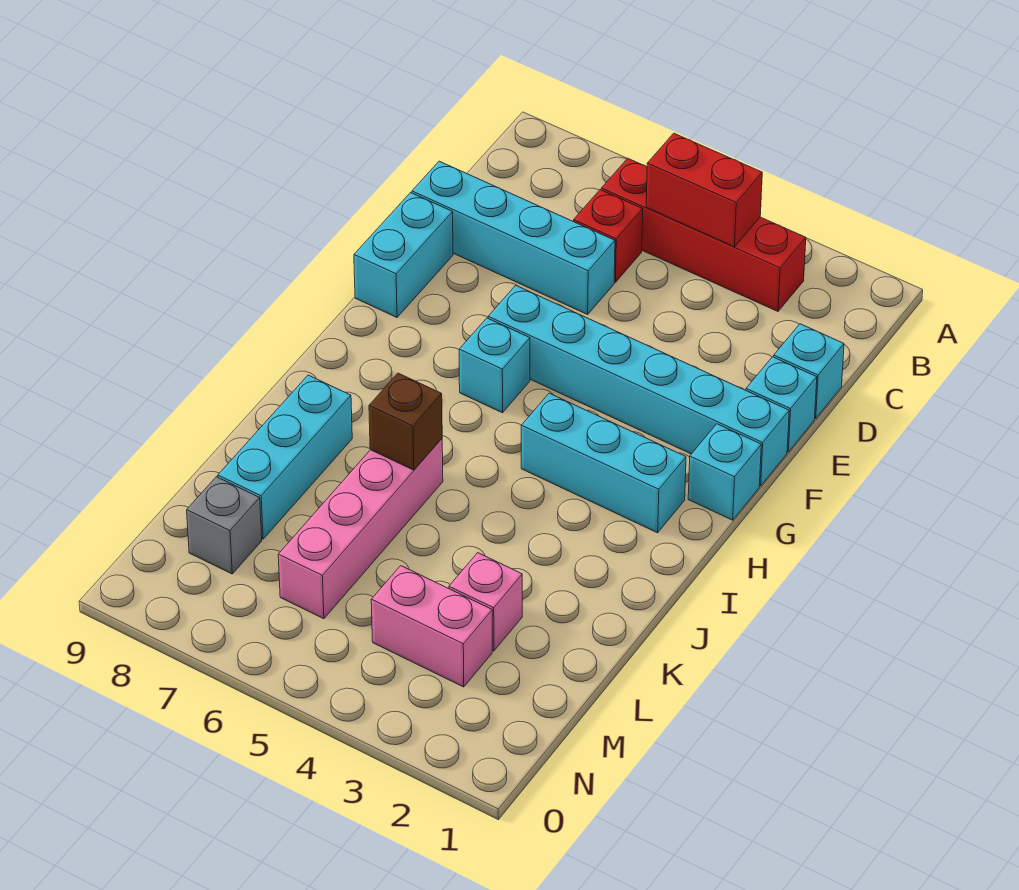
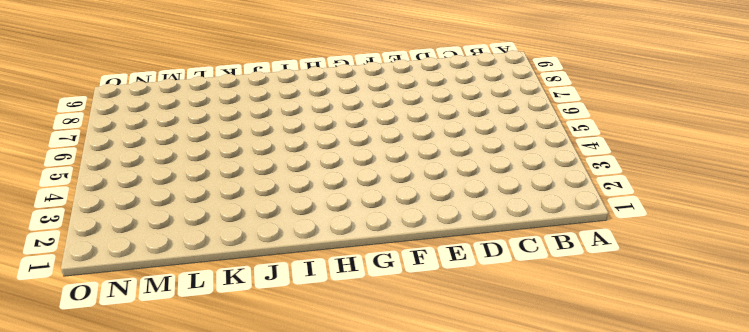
none -> red brick B3:B6 level 1
none -> red brick C6 level 1
none -> cyan brick D1 level 1

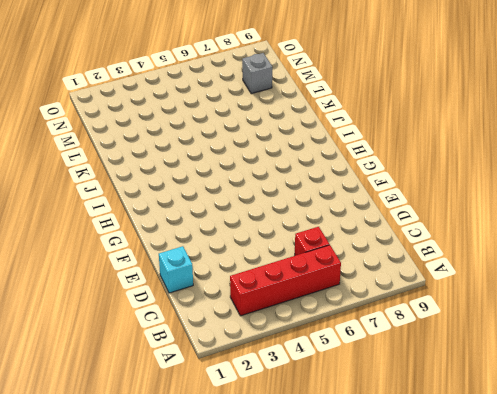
none -> cyan brick D6:D9 level 1
none -> cyan brick E1 level 1
none -> cyan brick E9:F9 level 1

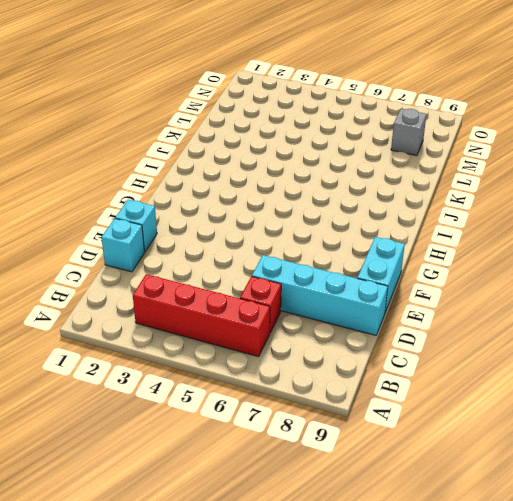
none -> cyan brick F1:F6 level 1
none -> cyan brick G1 level 1
none -> cyan brick G6 level 1

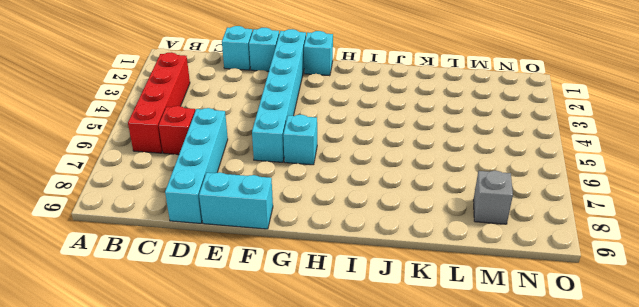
none -> cyan brick H2:H4 level 1
none -> pink brick J6:M6 level 1
none -> cyan brick J8:L8 level 1

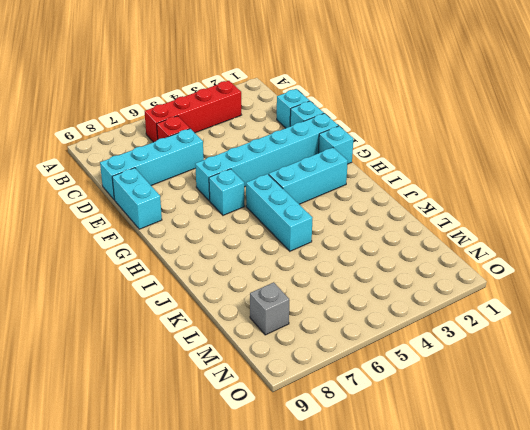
cyan brick H5:J5 level 1 -> cyan brick J8:L8 level 1
none -> pink brick J6:M6 level 1
none -> pink brick L3 level 1
none -> pink brick M3:M4 level 1

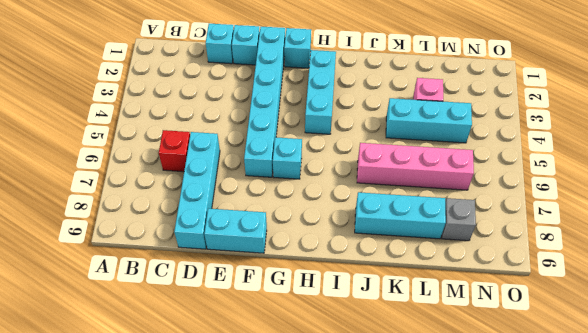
cyan brick K4:M4 level 1 -> pink brick M3:M4 level 1
none -> red brick B3:B6 level 1
none -> red brick B4:B5 level 2
none -> brown brick J6 level 2

